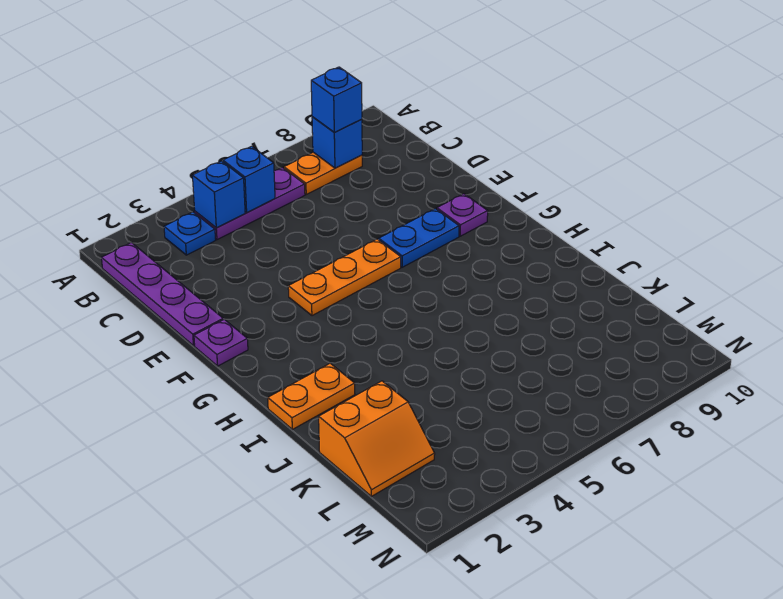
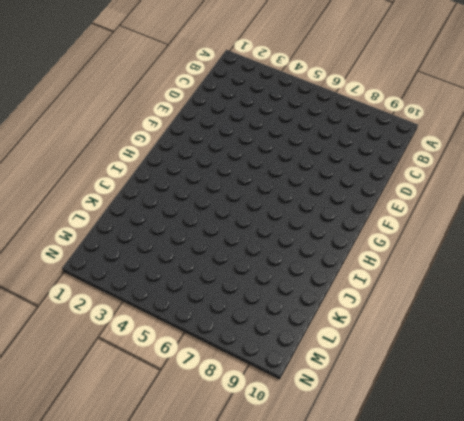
none -> purple plate B1:E1 level 1
none -> blue plate B3 level 1
none -> purple plate B4:B6 level 1

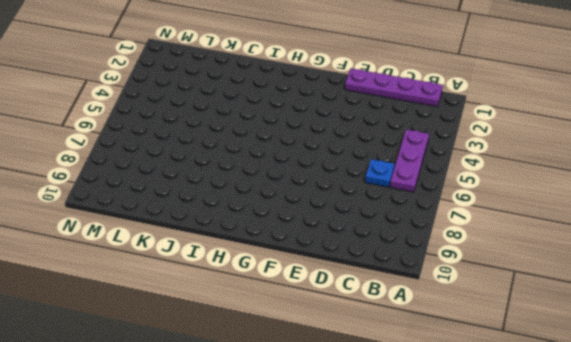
blue plate C6 level 1 -> blue plate B3 level 1
none -> orange plate B7:B8 level 1
none -> purple plate F1 level 1
none -> orange plate F4:F6 level 1

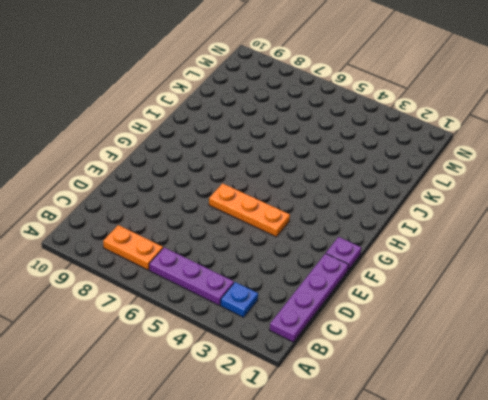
none -> blue plate F7:F8 level 1
none -> purple plate F9 level 1
none -> orange plate I1:I2 level 1

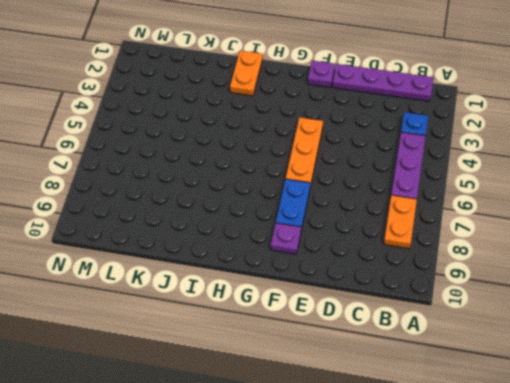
none -> orange slope K1:L2 level 1 top K
none -> blue brick B4 level 2
none -> blue brick B5 level 2

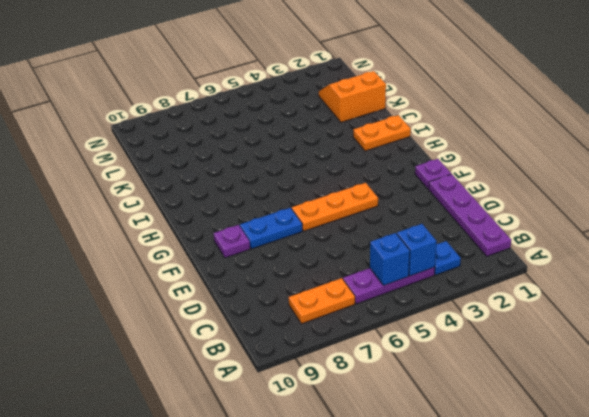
none -> blue brick B8 level 2
none -> blue brick B8 level 3

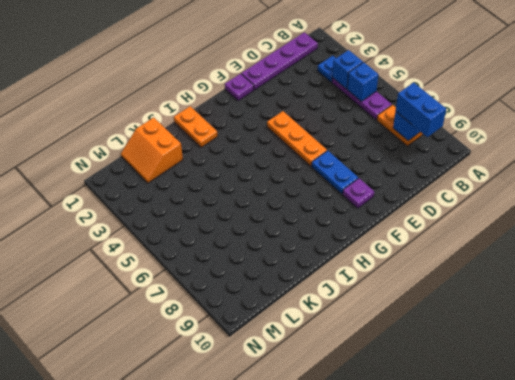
blue brick B8:B9 level 3 -> blue brick B8 level 3

